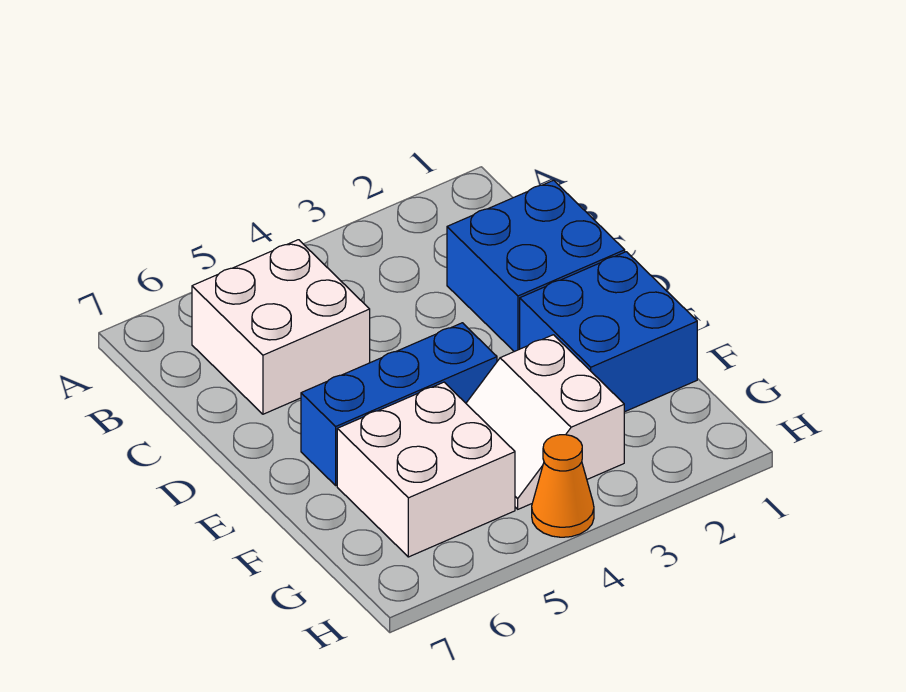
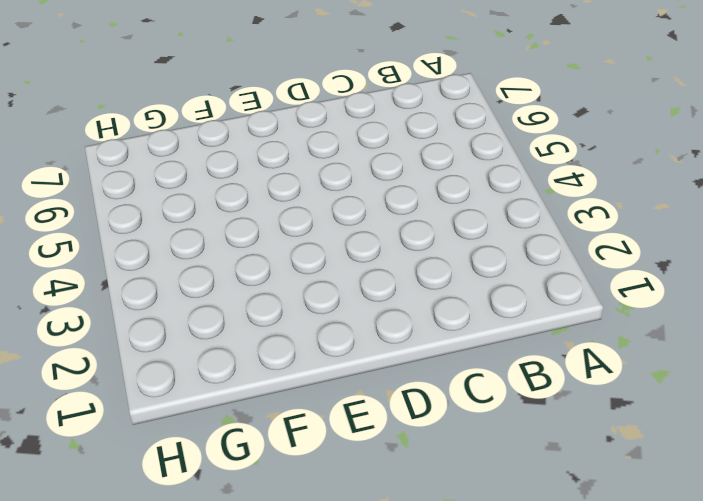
none -> white brick B5:C6 level 1
none -> blue brick C1:D2 level 1

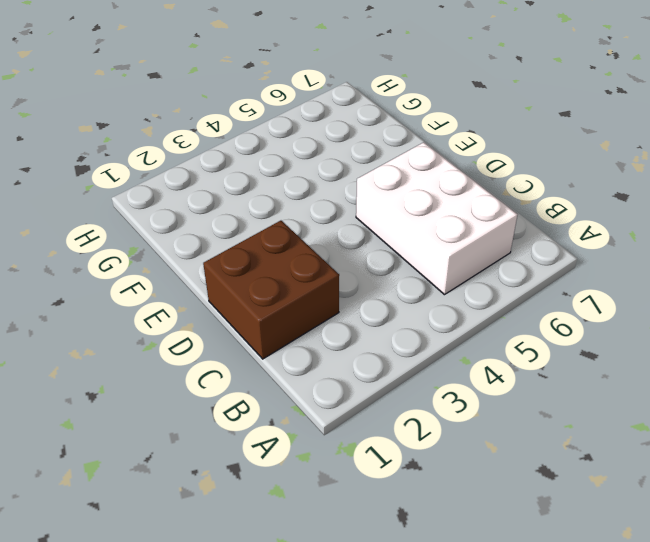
white brick B5:D6 level 1 -> white brick B5:C6 level 1
brown brick C1:D2 level 1 -> blue brick C1:D2 level 1
none -> blue brick E1:F2 level 1
none -> blue brick E4:E6 level 1

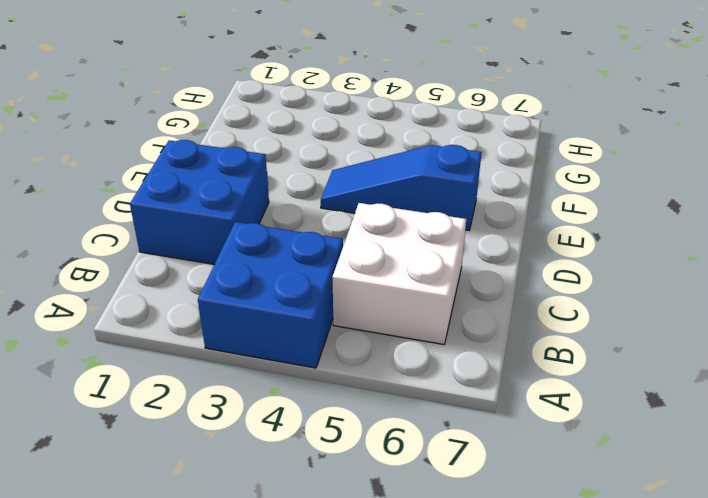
blue brick A3:B4 level 1 -> blue brick E1:F2 level 1
blue slope E4:E6 level 1 top 6 -> blue brick E4:E6 level 1
none -> white slope F3:G4 level 1 top 3
none -> white brick F5:G6 level 1

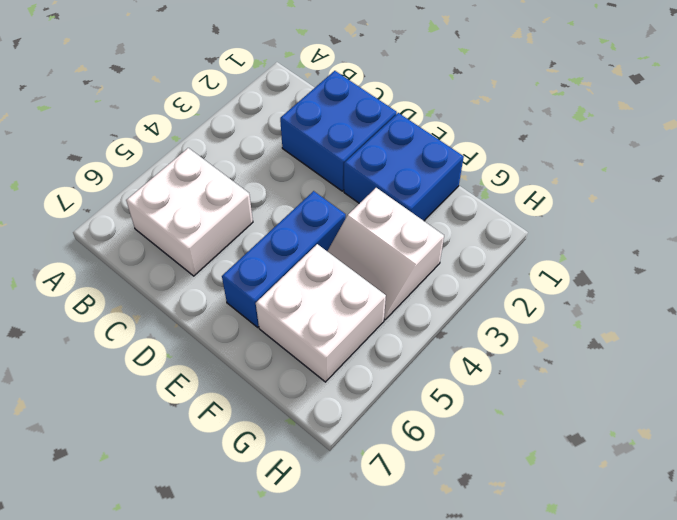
none -> orange cone H4 level 1

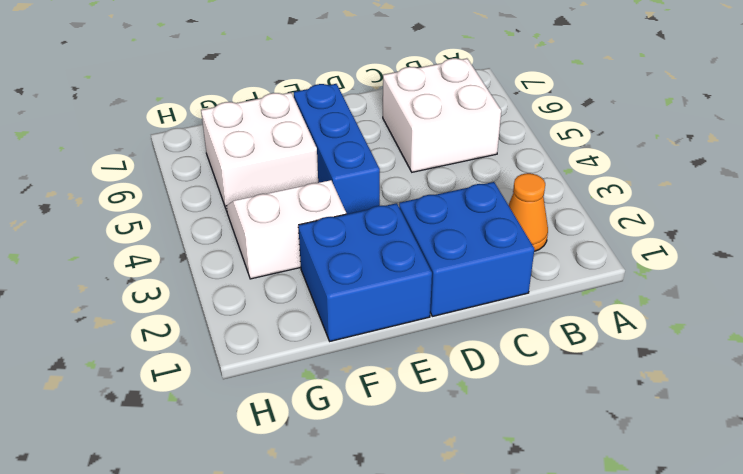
orange cone B2 level 1 -> orange cone H4 level 1

